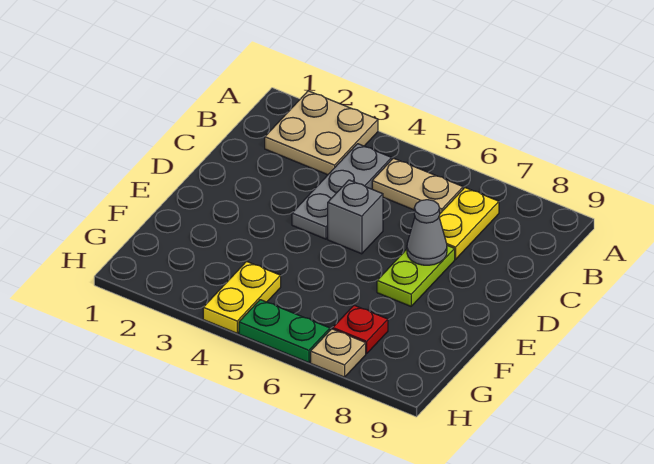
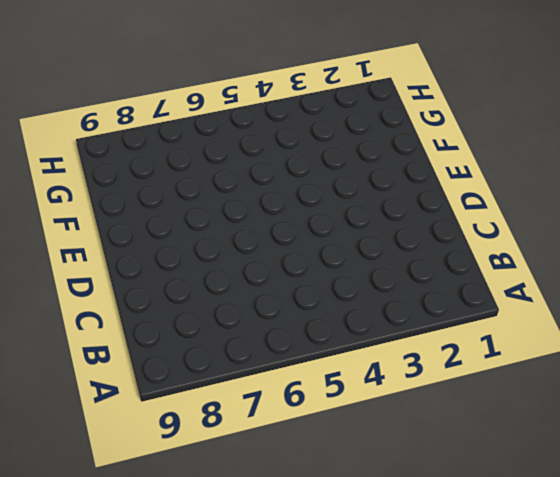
none -> tan plate A2:B3 level 1
none -> grey plate B4:D4 level 1

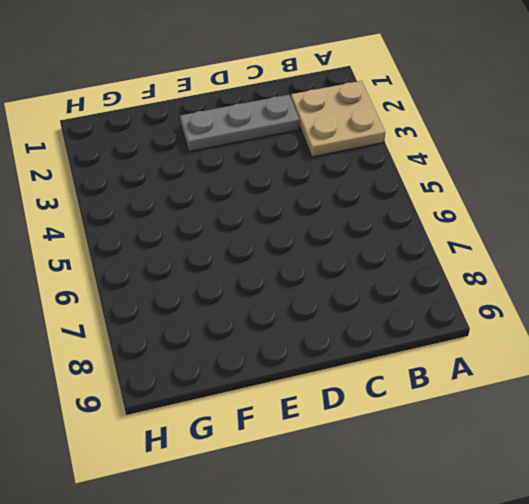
grey plate C2:E2 level 1 -> grey plate B4:D4 level 1
none -> tan plate B5:B6 level 1
none -> yellow plate B7:C7 level 1

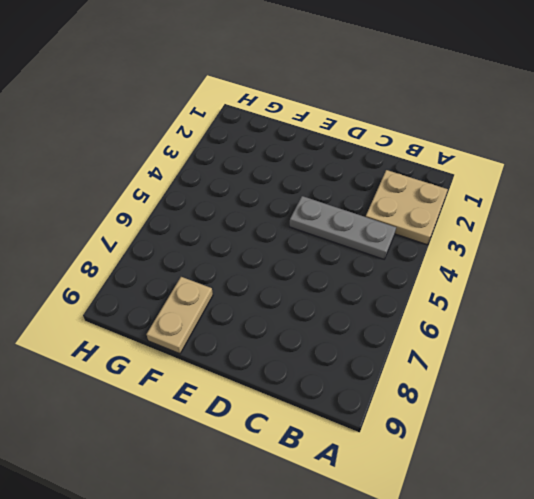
tan plate F8:F9 level 1 -> tan plate B5:B6 level 1
none -> yellow plate B7:C7 level 1
none -> grey brick D5 level 1

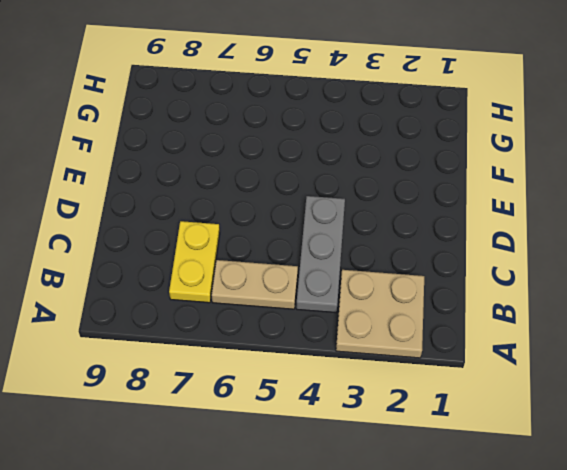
none -> grey brick D5 level 1
none -> lime plate D7:E7 level 1

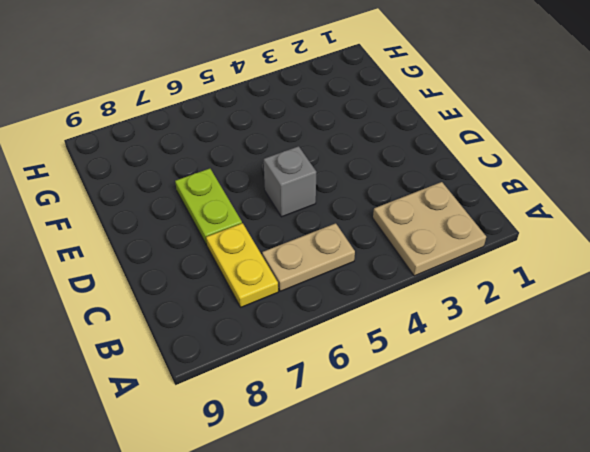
none -> grey plate B4:D4 level 1
none -> yellow plate G4:H4 level 1

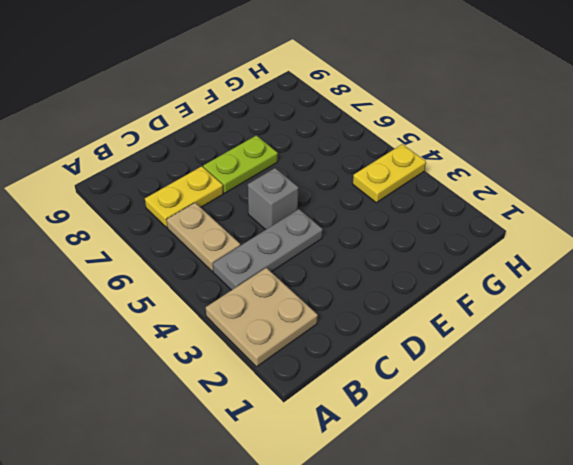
none -> red plate G7 level 1
none -> green plate H5:H6 level 1

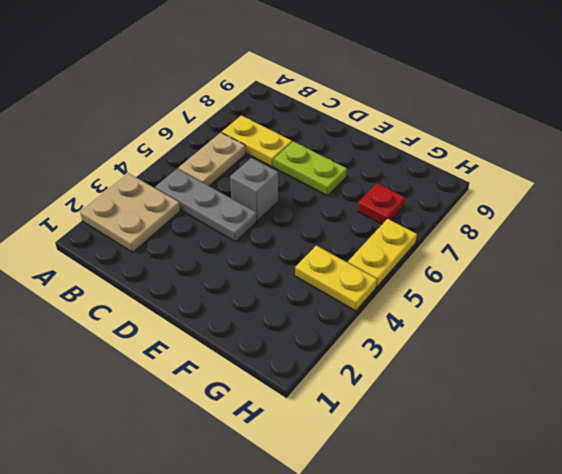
yellow plate H5:H6 level 1 -> green plate H5:H6 level 1
none -> tan plate H7 level 1
none -> grey cone D7 level 2

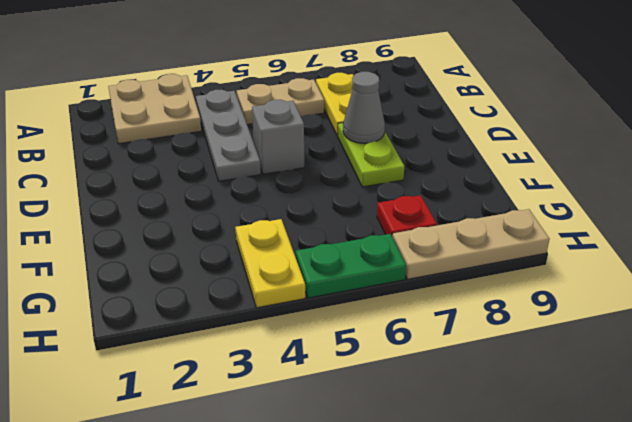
tan plate H7:H9 level 1 -> tan plate H7 level 1

